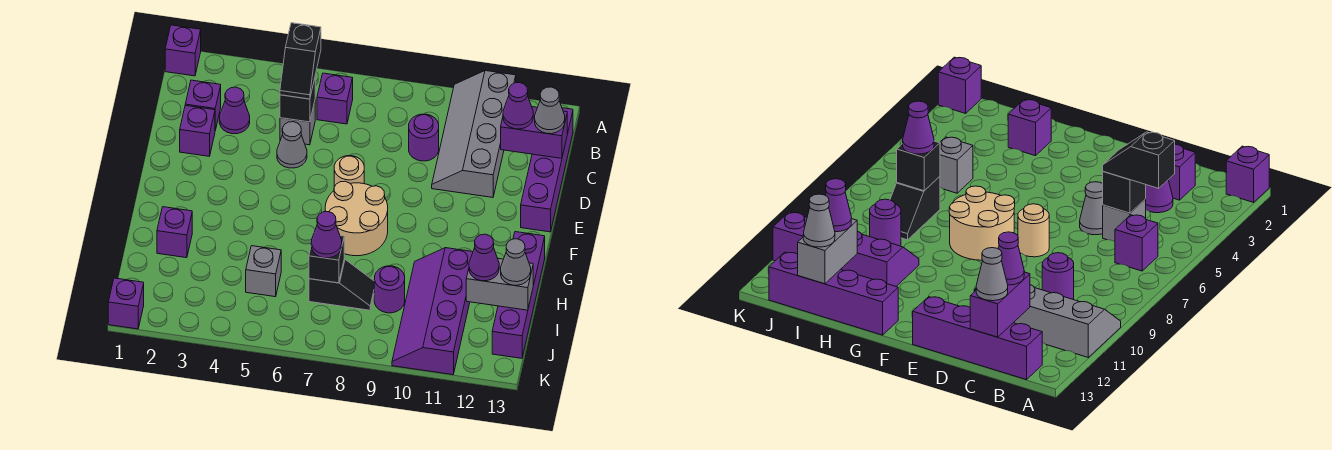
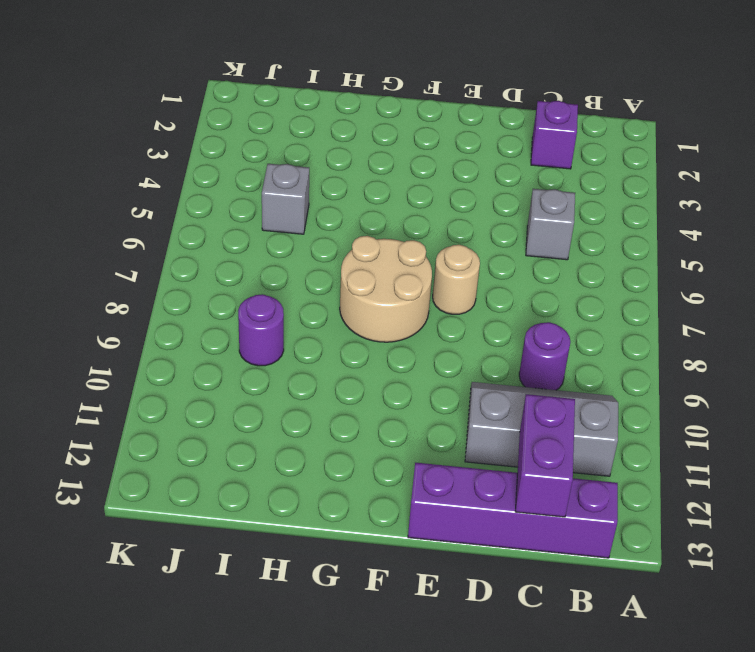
grey slope B10:D11 level 1 top 11 -> grey slope A10:D11 level 1 top 11
none -> purple brick A1 level 1
none -> purple brick B6 level 1
none -> purple cone C3 level 1

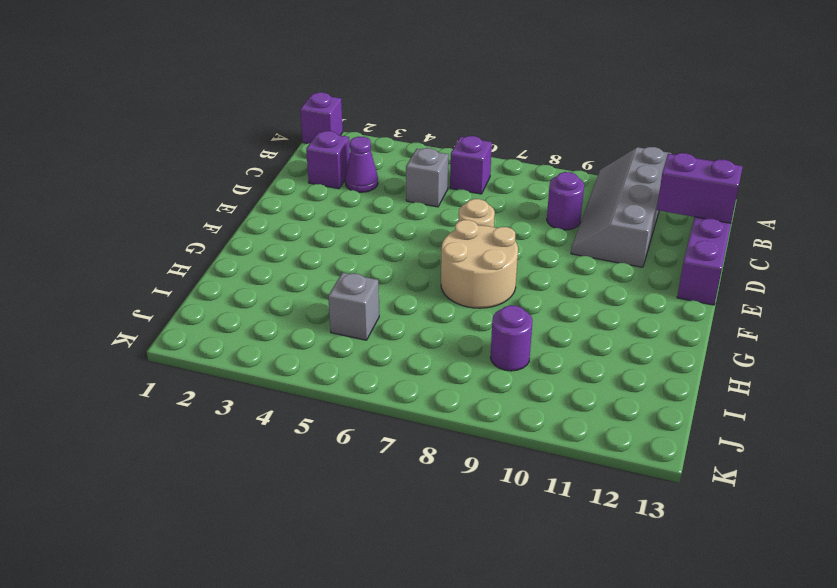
none -> purple brick D2 level 1
none -> grey cone D5 level 1
none -> purple brick G13:J13 level 1

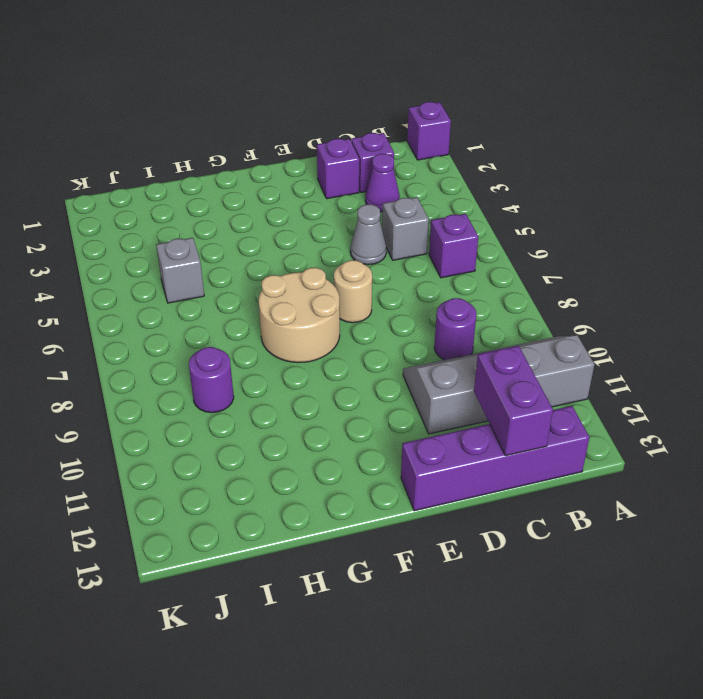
none -> purple brick G13:J13 level 1
none -> purple brick H2 level 1
none -> purple slope H10:K11 level 1 top 11

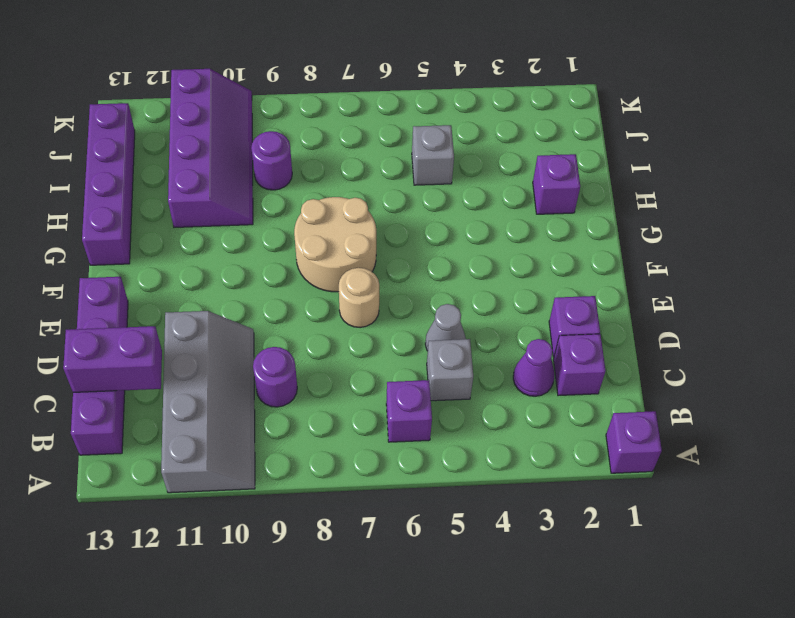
none -> black slope I7:I8 level 1 top 7
none -> purple brick K1 level 1
none -> black brick C5 level 2

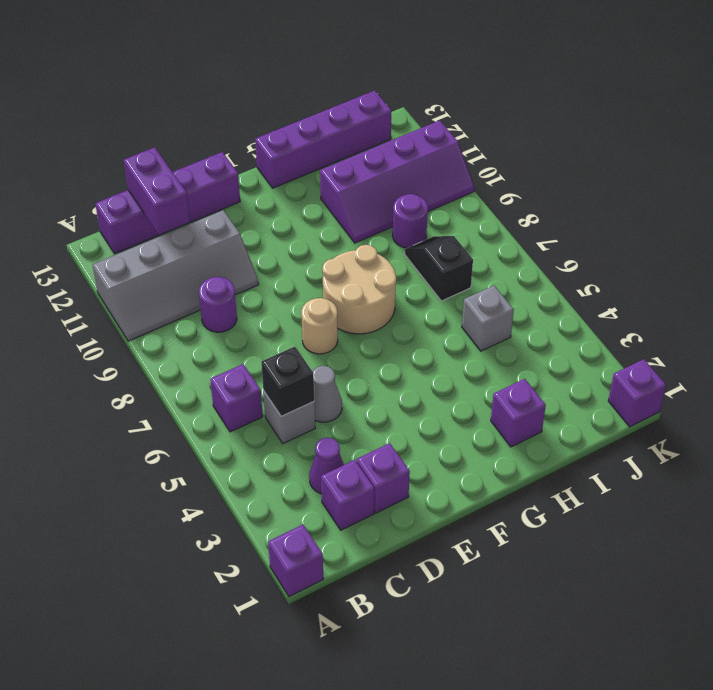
none -> black brick I7 level 2
none -> grey brick I12:I13 level 2
none -> black slope B5:C5 level 3 top B

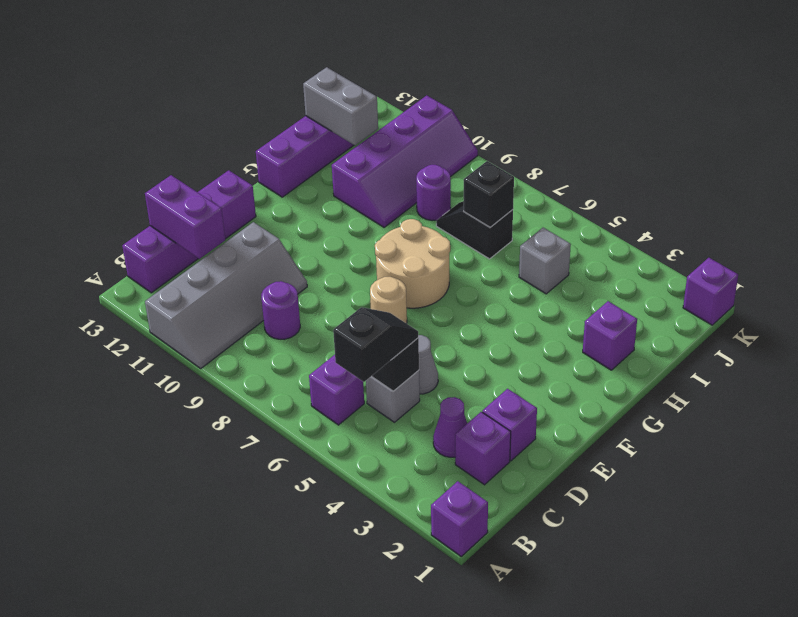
none -> purple cone C12 level 3
none -> grey cone C13 level 3
none -> purple cone I7 level 3

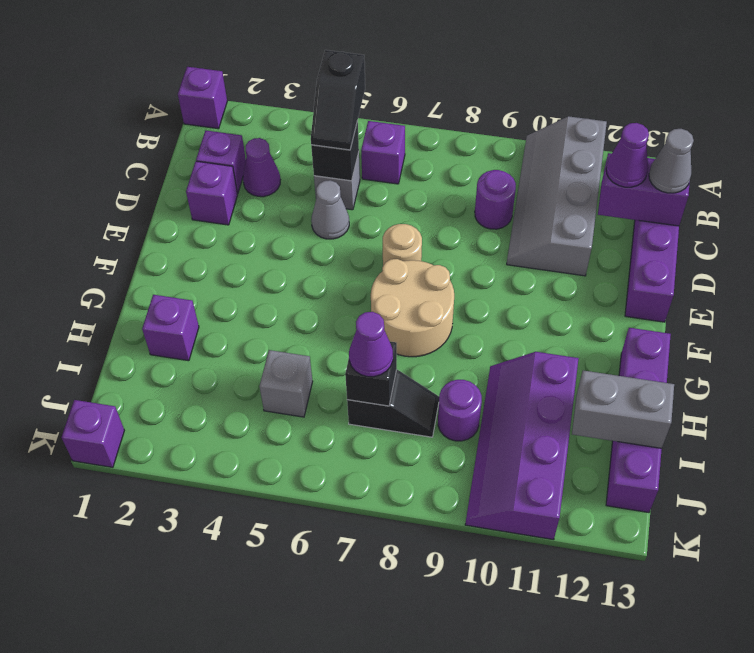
none -> purple cone I12 level 3
none -> grey cone I13 level 3

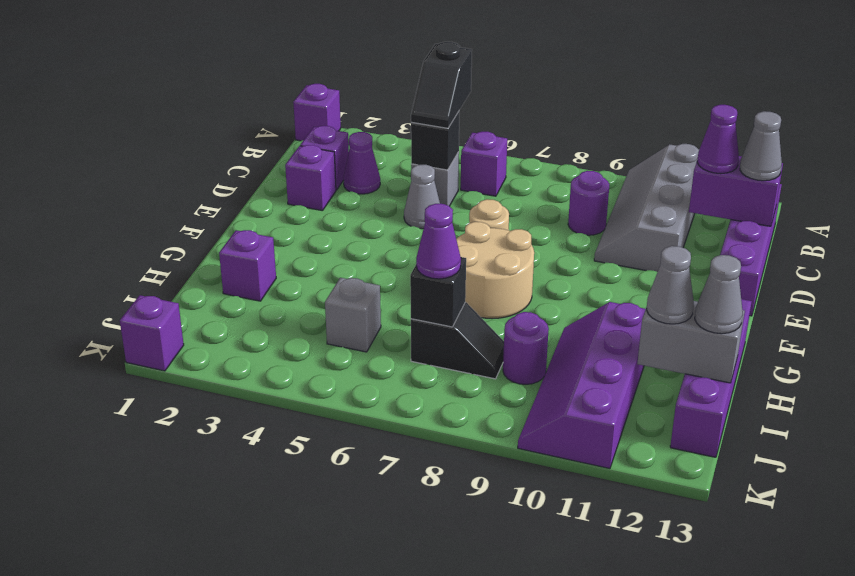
grey cone I12 level 3 -> purple cone I12 level 3

